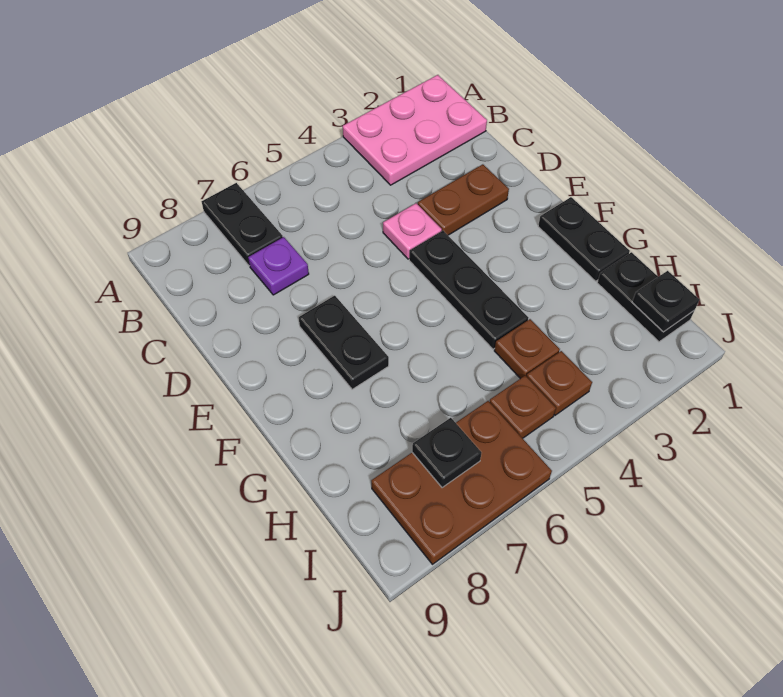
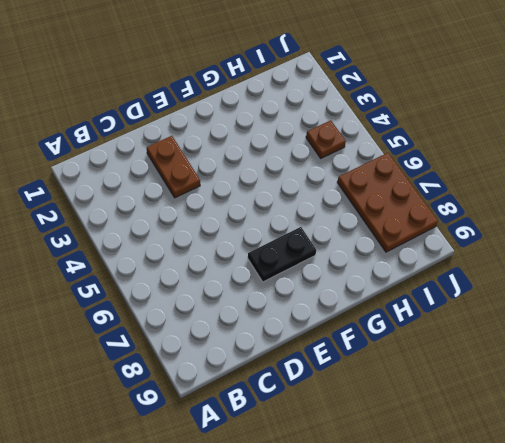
none -> pink plate A1:B3 level 1
none -> black plate A7:B7 level 1
none -> purple plate C7 level 1

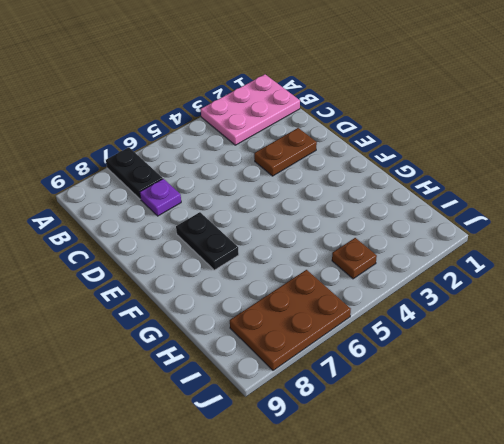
none -> pink plate D4 level 1
none -> black plate E4:G4 level 1
none -> black plate F1:G1 level 1

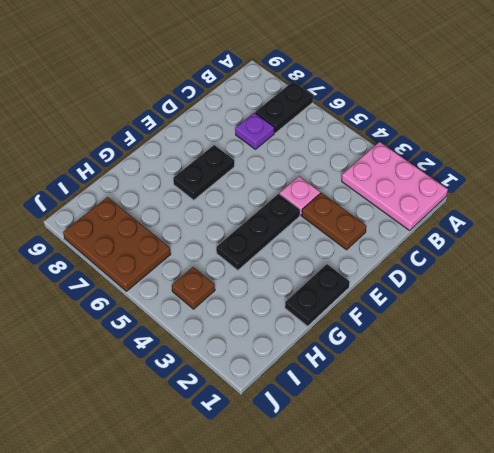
none -> black plate H1:I1 level 1
none -> brown plate H4 level 1
none -> brown plate I5 level 1

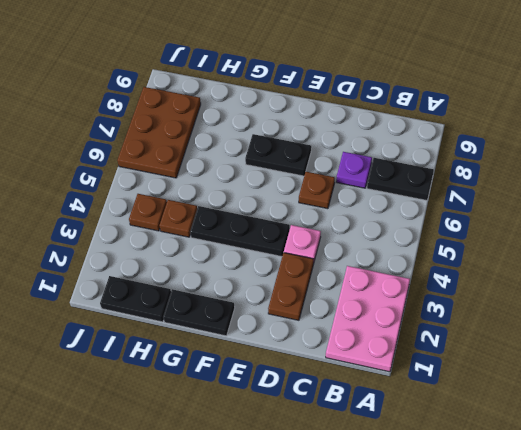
brown plate D6 level 1 -> brown plate I5 level 1
none -> black plate I1 level 2
none -> black plate I7 level 2

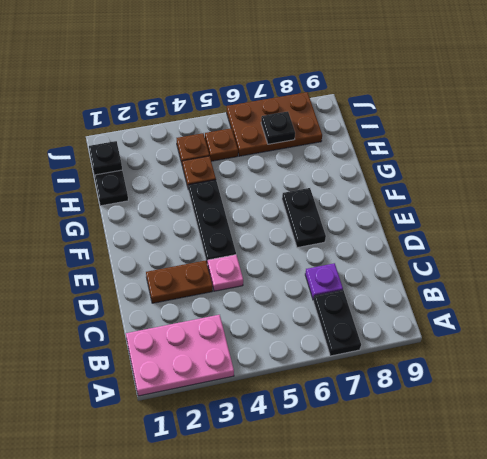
none -> black plate F1:G1 level 1

